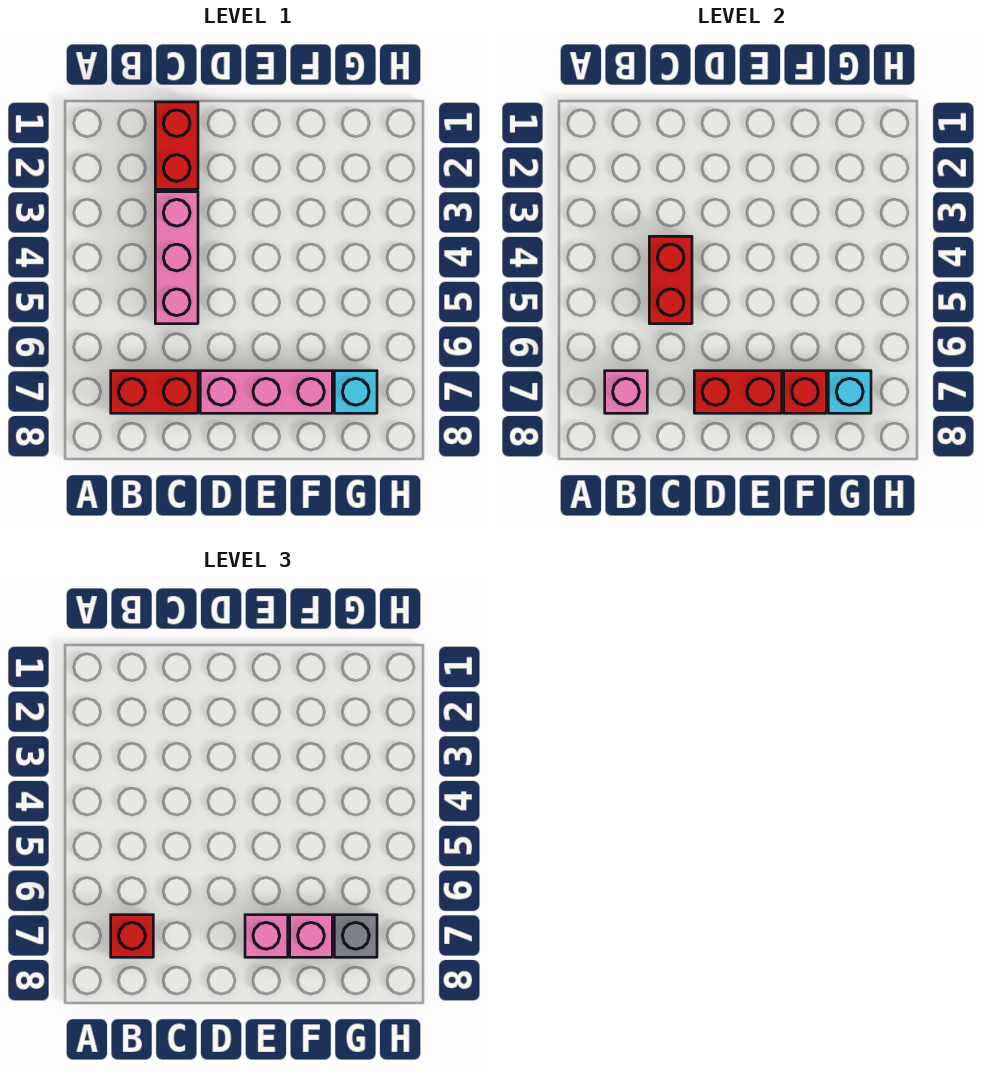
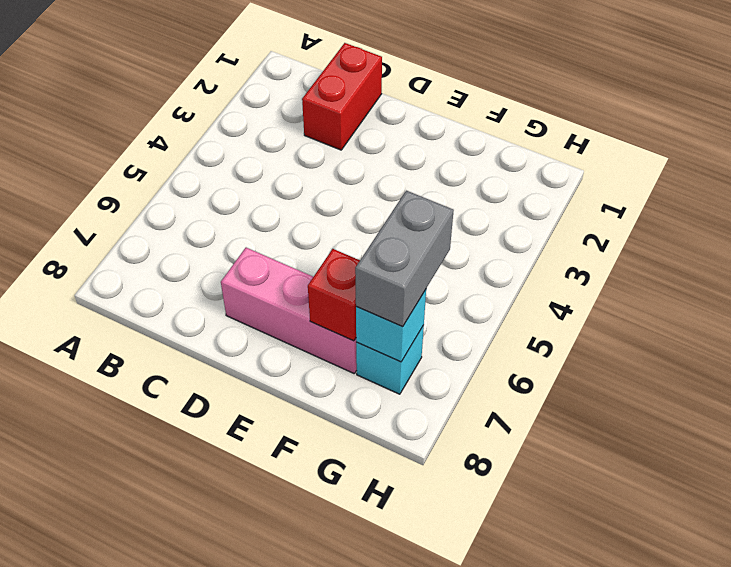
grey brick G6:G7 level 3 -> grey brick G7 level 3
none -> red brick B7:C7 level 1
none -> pink brick C3:C5 level 1
none -> pink brick B7 level 2

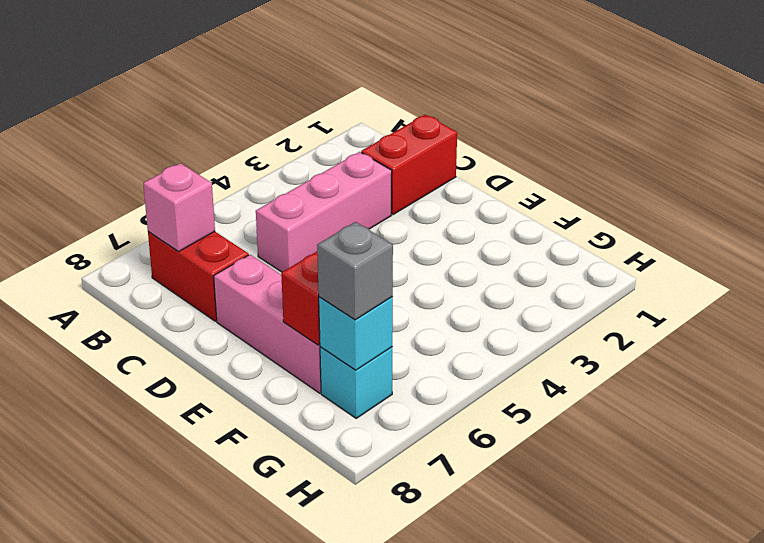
none -> red brick C4:C5 level 2
none -> red brick D7:E7 level 2
none -> red brick B7 level 3

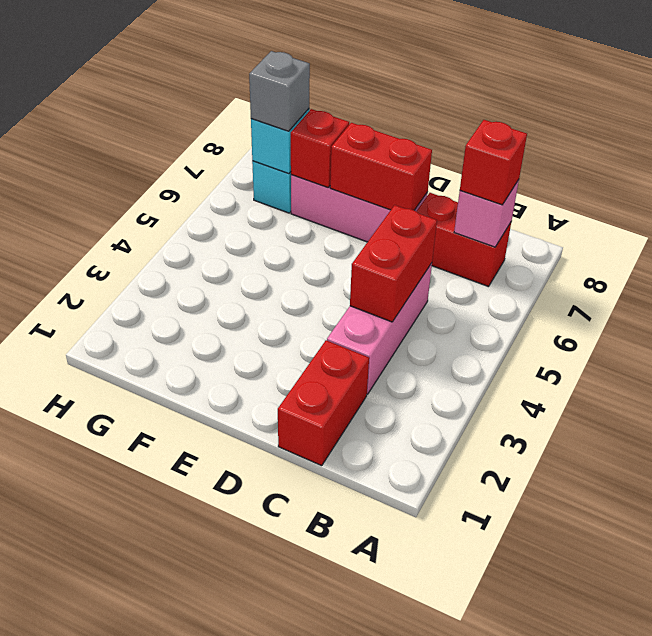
none -> pink brick E7 level 3
none -> pink brick F7 level 3

